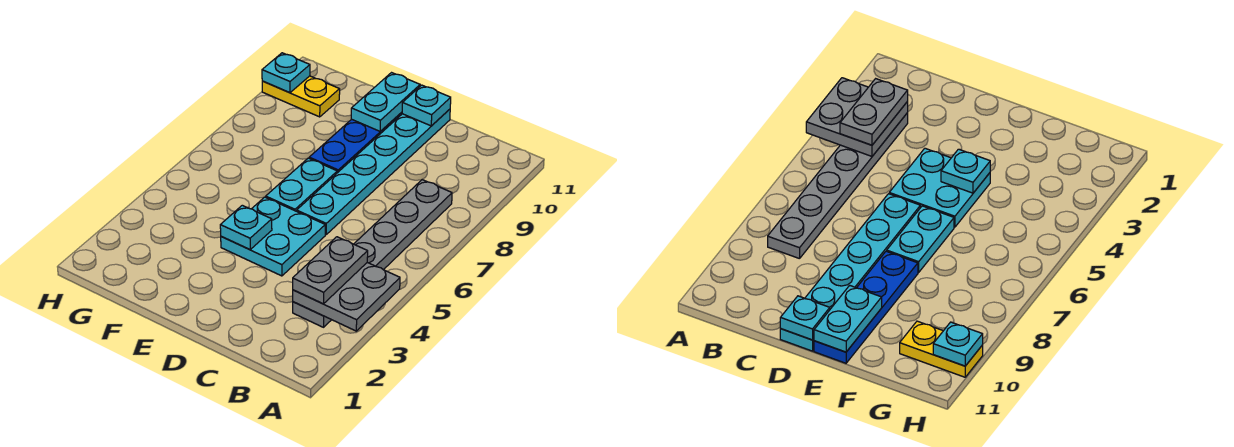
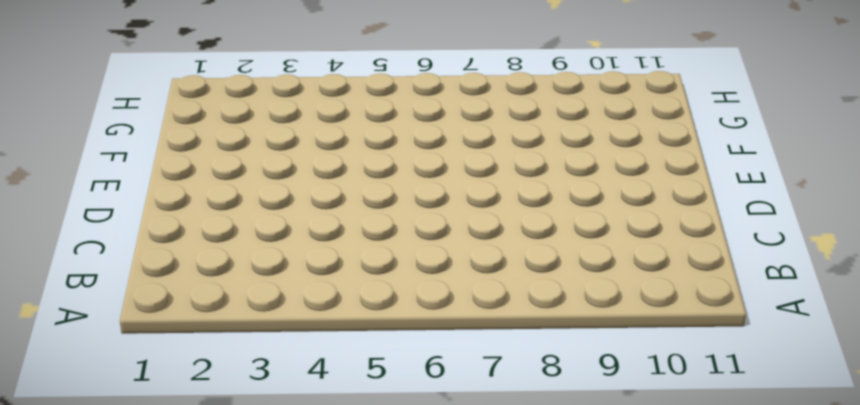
none -> grey plate B3:B8 level 1
none -> cyan plate D4:E5 level 1
none -> cyan plate D6:D11 level 1

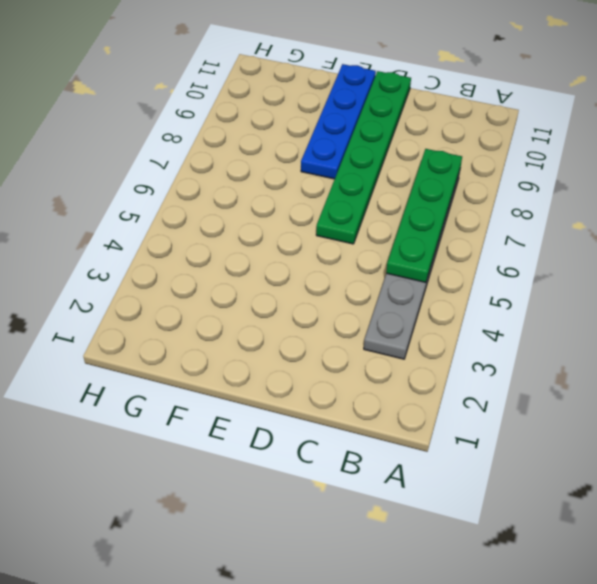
green plate B5:B8 level 2 -> none
green plate D6:D11 level 1 -> cyan plate D6:D11 level 1
none -> cyan plate D4:E5 level 1
none -> cyan plate E6:E7 level 1
none -> yellow plate G10:H10 level 1

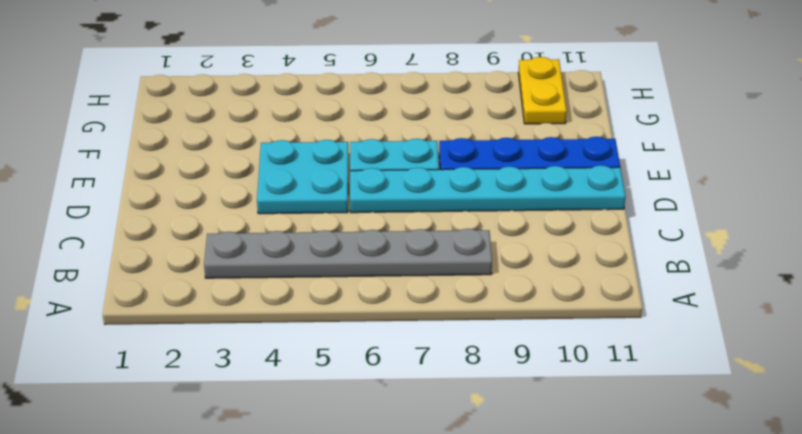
none -> grey plate A3:B4 level 2
none -> cyan plate D11 level 2
none -> cyan plate E4 level 2

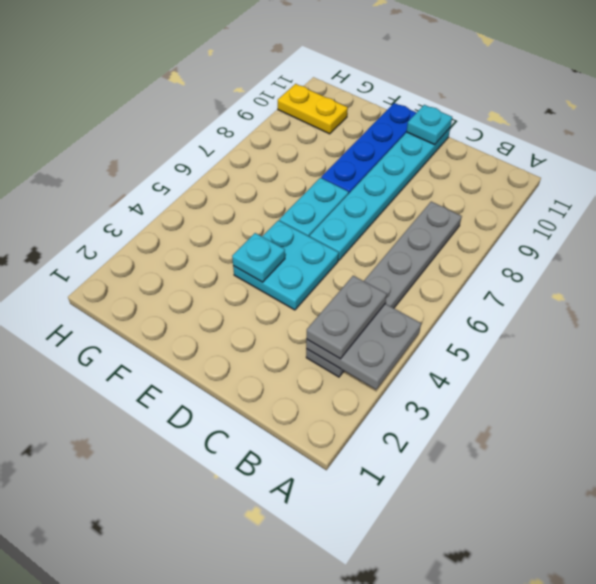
none -> cyan plate E10:E11 level 2
none -> cyan plate H10 level 2

